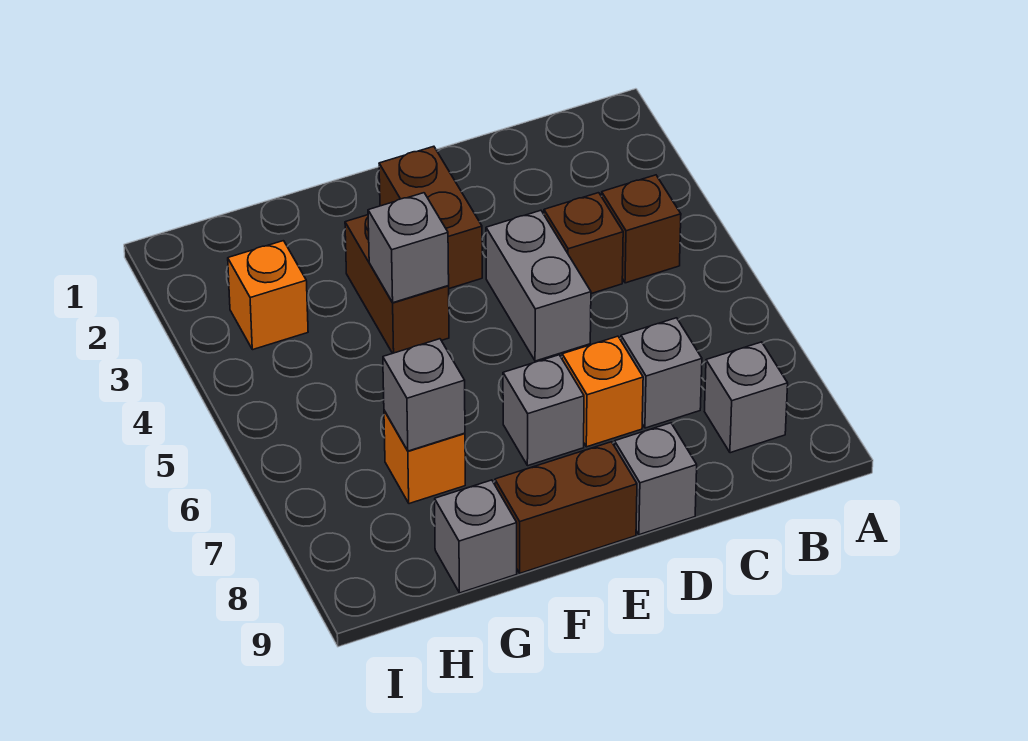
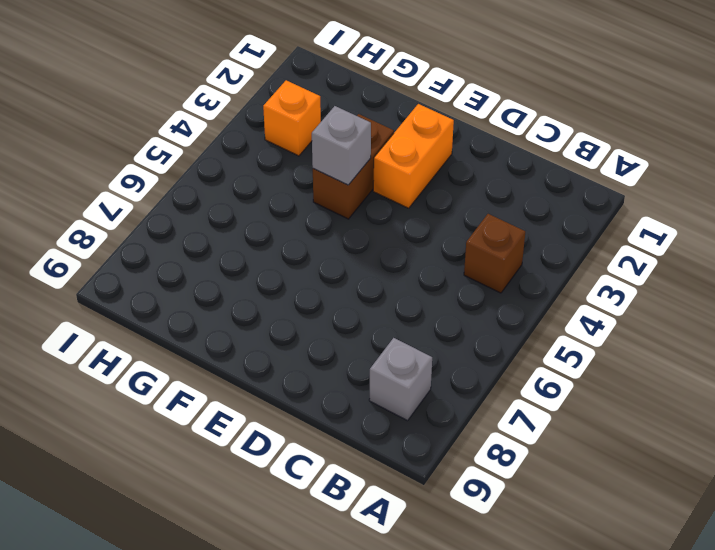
orange brick E2:E3 level 1 -> brown brick E2:E3 level 1
none -> brown brick C4 level 1
none -> grey brick C7 level 1
none -> grey brick D4:D5 level 1

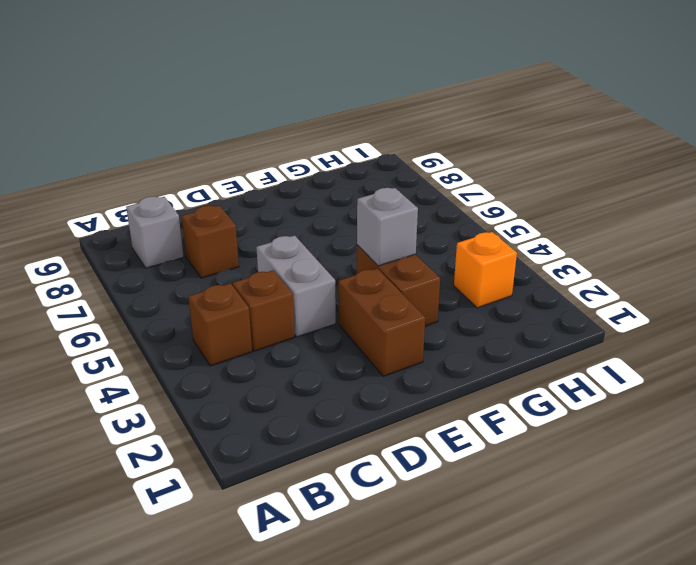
brown brick C7 level 1 -> grey brick C7 level 1
none -> orange brick D7 level 1
none -> grey brick D9 level 1
none -> grey brick E7 level 1

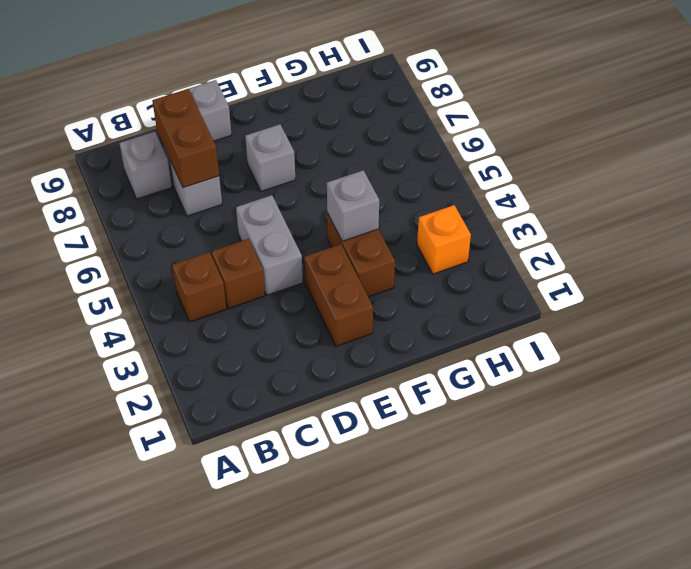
brown brick C7:C8 level 2 -> brown brick E9:F9 level 1
none -> orange brick D7 level 1
none -> orange brick G7 level 1
none -> grey brick G9 level 1

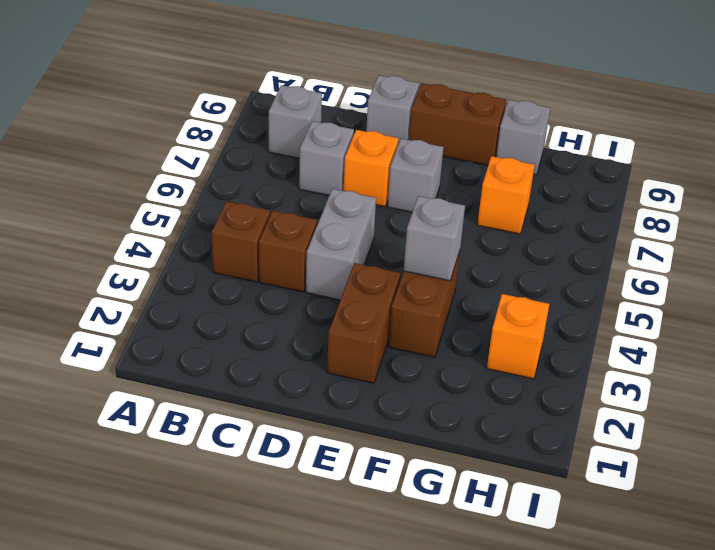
none -> grey brick G7 level 2

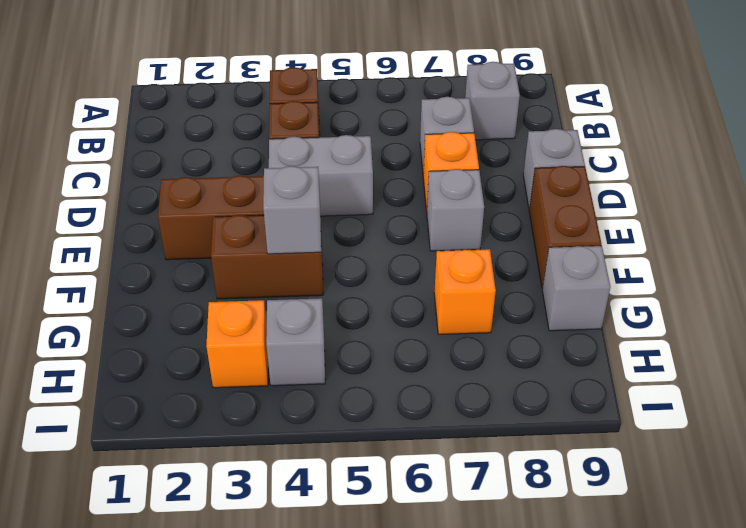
grey brick H4 level 1 -> grey brick G7 level 2

